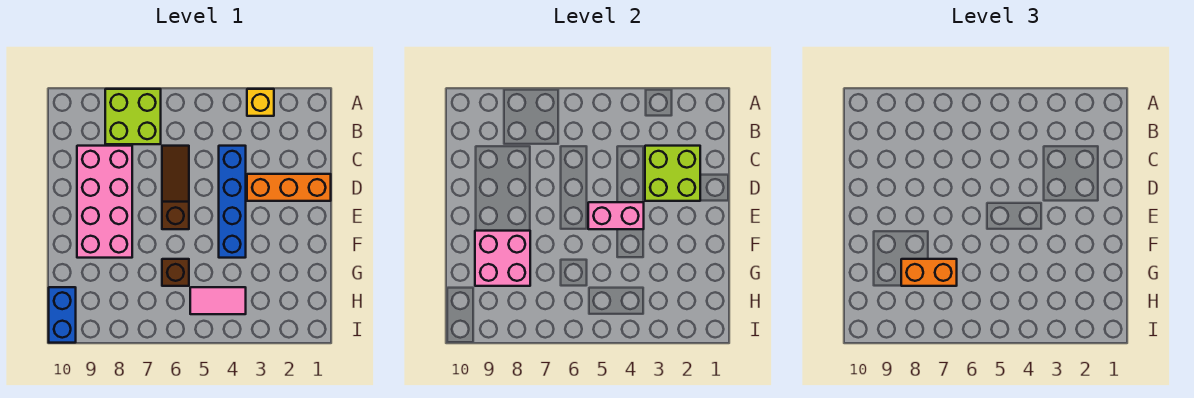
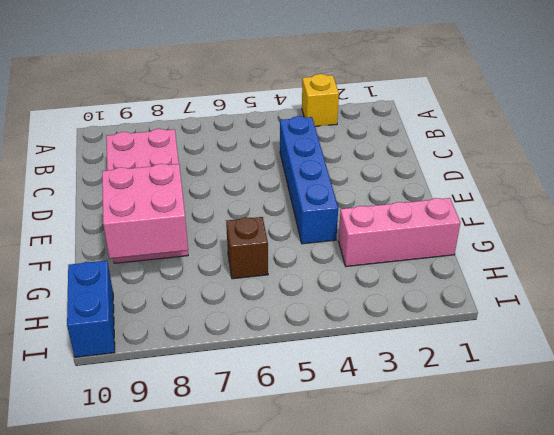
pink brick G1:G3 level 1 -> none
none -> lime brick A7:B8 level 1
none -> brown slope C6:E6 level 1 top E
none -> orange brick D1:D3 level 1

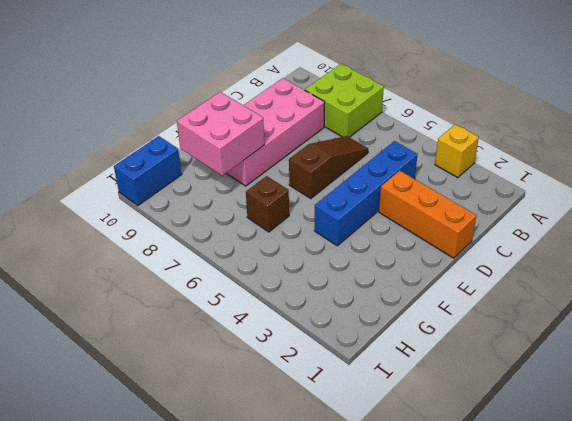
none -> pink tile H4:H5 level 1
none -> lime brick C2:D3 level 2
none -> pink brick E4:E5 level 2

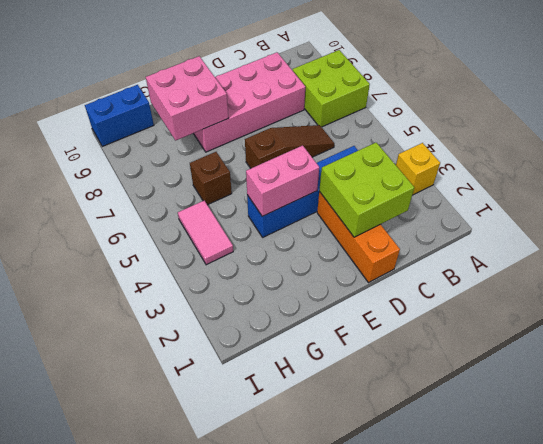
pink brick E4:F4 level 2 -> pink brick E4:E5 level 2
none -> orange brick G7:G8 level 3

